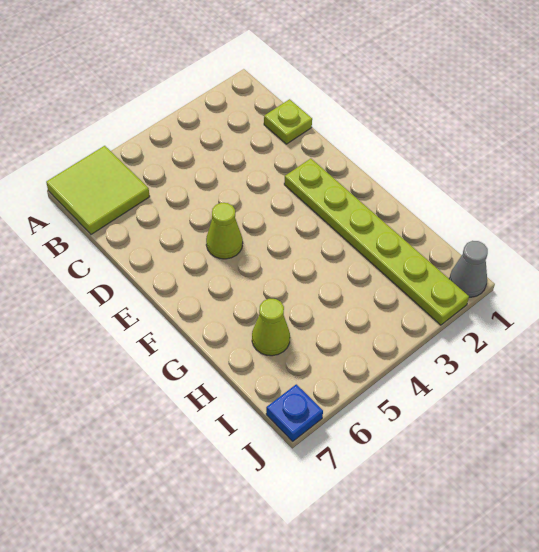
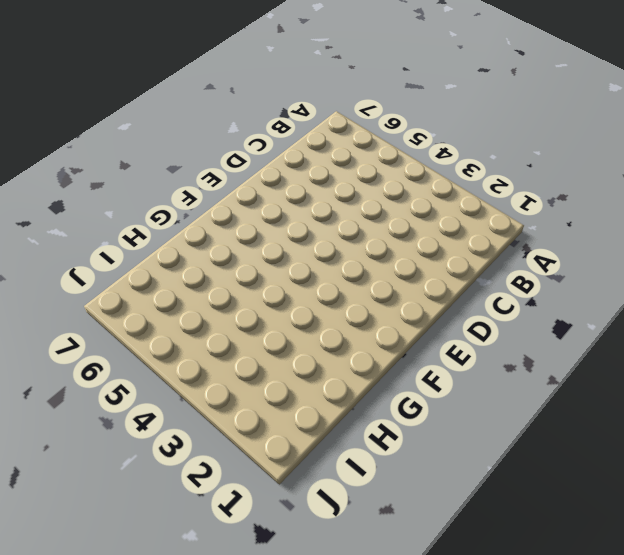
none -> lime tile A6:B7 level 1
none -> lime plate C1 level 1

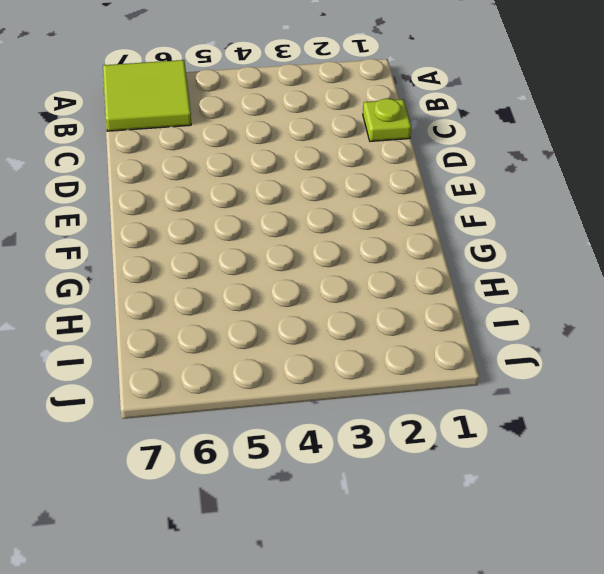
none -> lime plate E2:J2 level 1
none -> lime cone E5 level 1

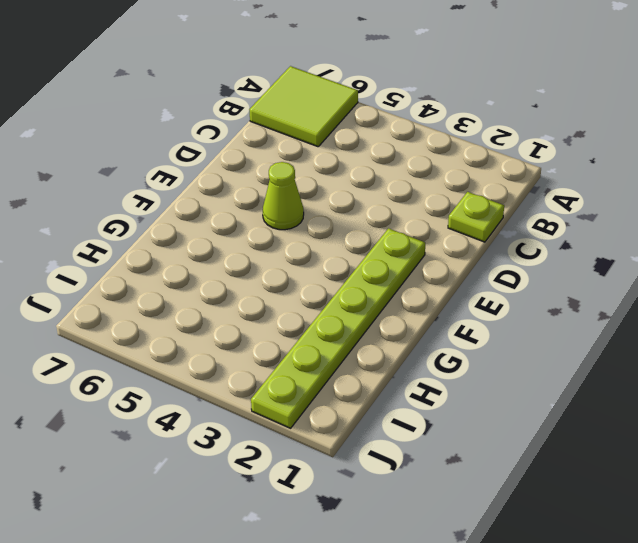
none -> lime cone H6 level 1
none -> grey cone J1 level 1

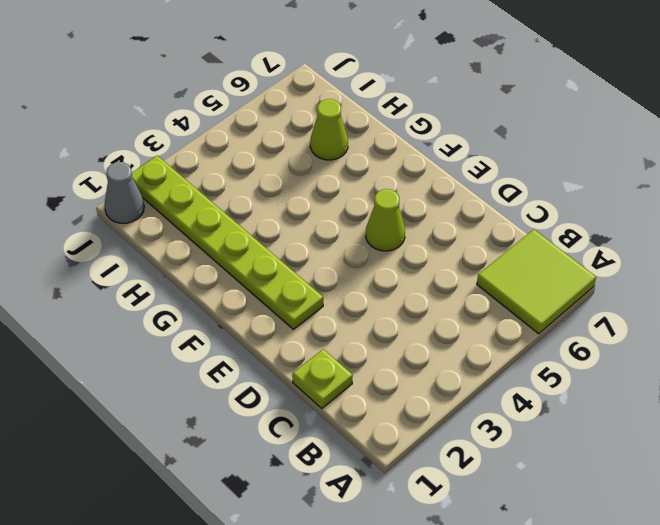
none -> blue plate J7 level 1

